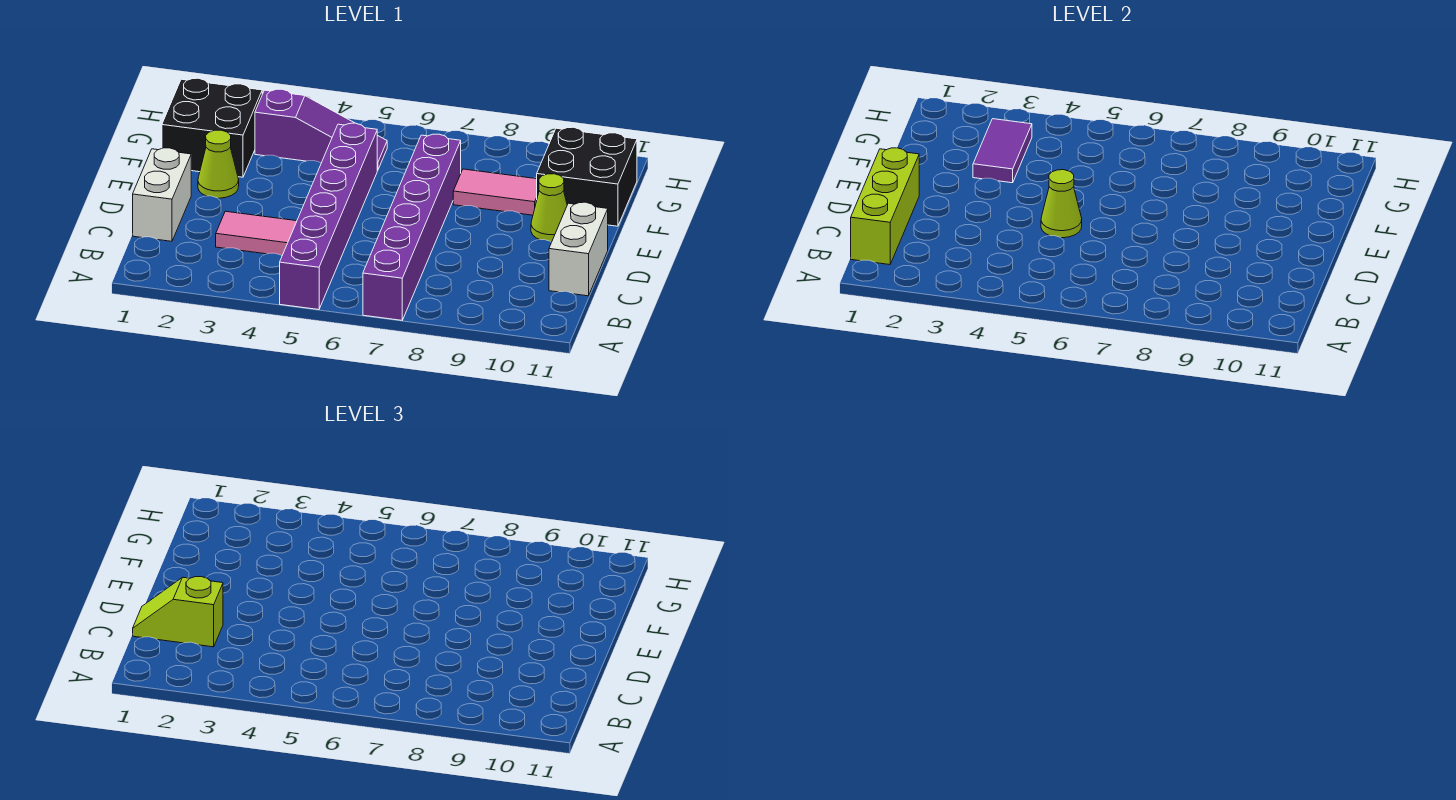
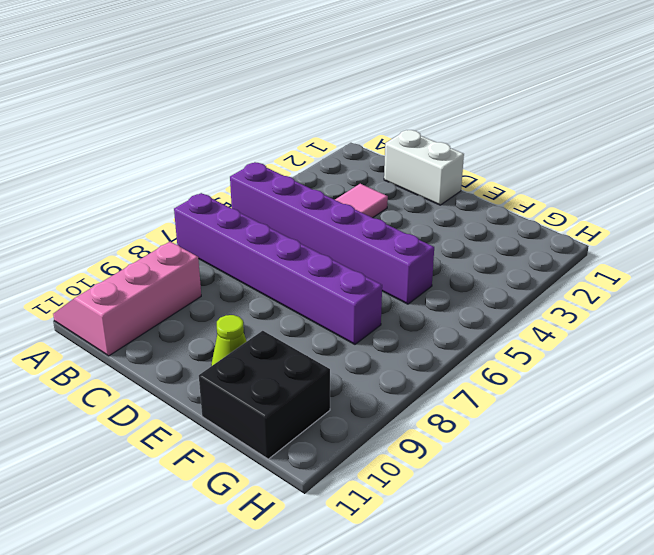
pink slope A9:B11 level 1 top B -> none
none -> white brick C11:D11 level 1
none -> lime cone E2 level 1
none -> black brick F1:G2 level 1

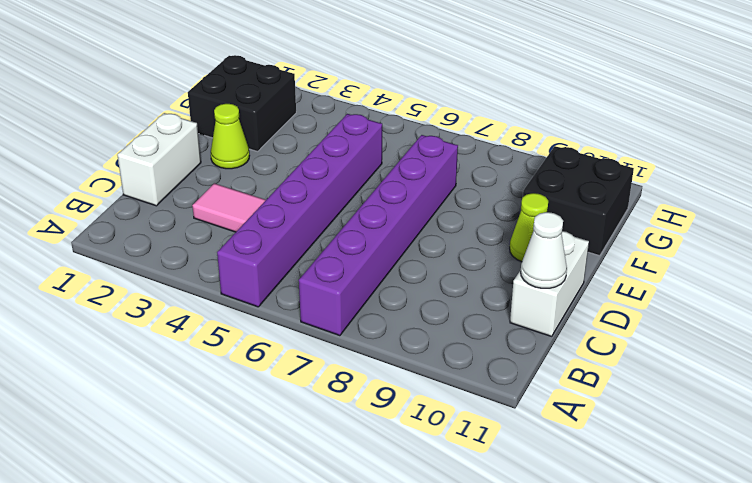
white cone C11 level 2 -> none
none -> pink tile F8:F9 level 1
none -> purple slope G3:G5 level 1 top 3
none -> lime brick B1:D1 level 2

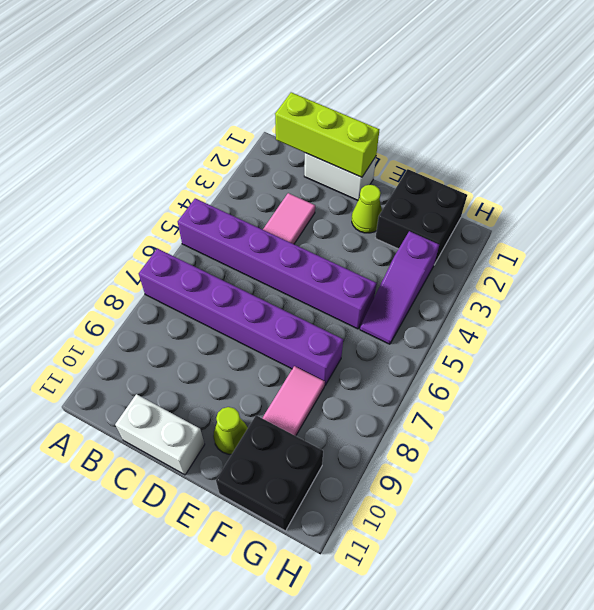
none -> lime cone D5 level 2
none -> purple tile F3:G3 level 2
none -> lime slope C1:C2 level 3 top 2

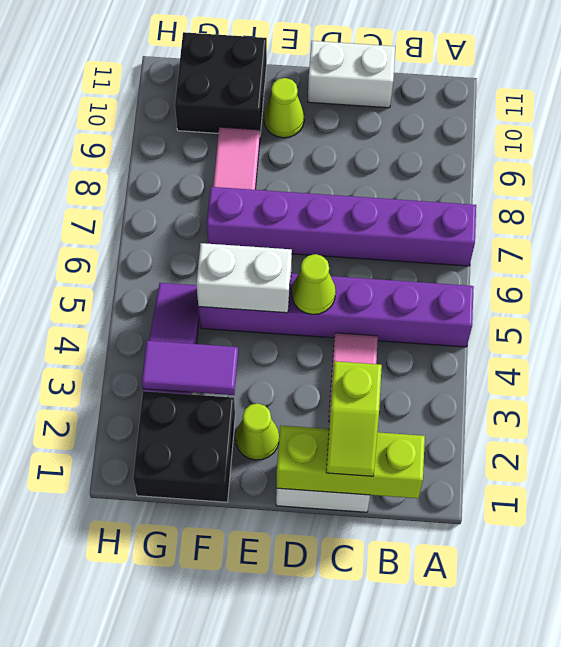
white brick E5:F5 level 2 -> none

